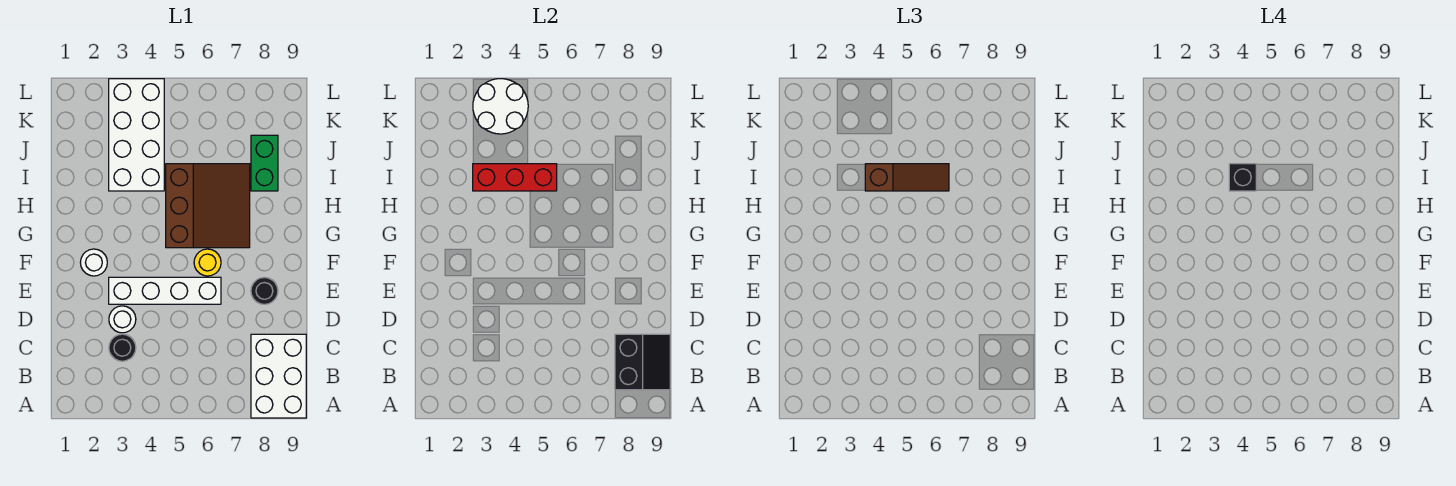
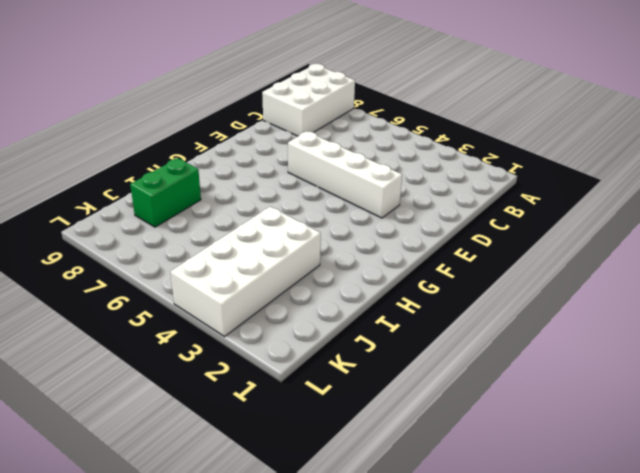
none -> black round brick C3 level 1
none -> white round brick D3 level 1
none -> black round brick E8 level 1

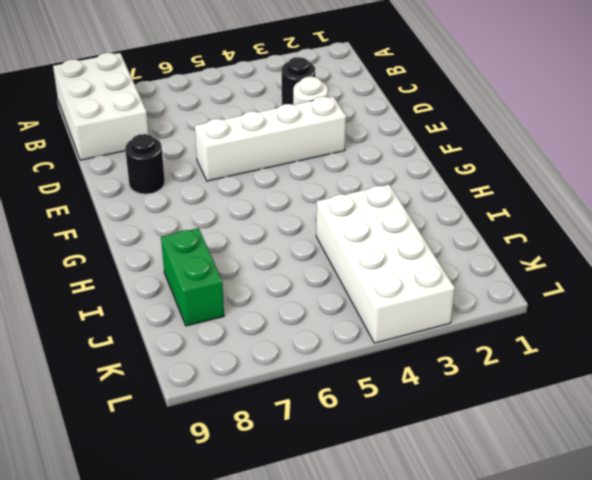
none -> white round brick F2 level 1
none -> yellow round brick F6 level 1
none -> brown slope G5:I7 level 1 top 5

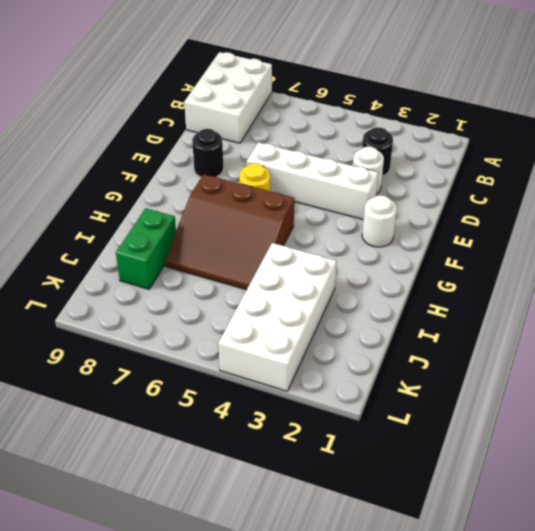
brown slope G5:I7 level 1 top G -> brown slope G5:I7 level 1 top 5
none -> black slope B8:C9 level 2 top 8
none -> red brick I3:I5 level 2
none -> white round brick K3:L4 level 2

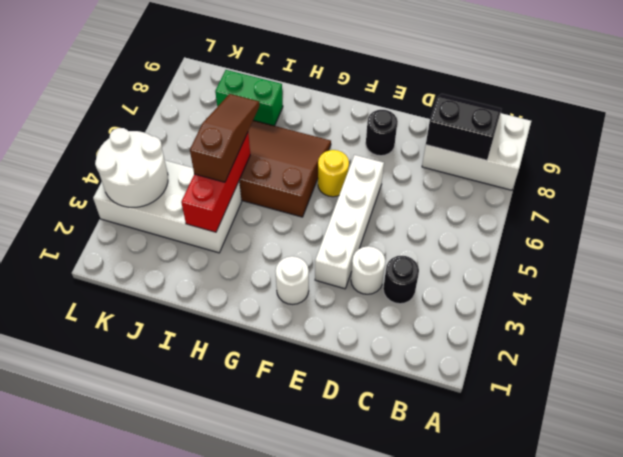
none -> black brick I4 level 4

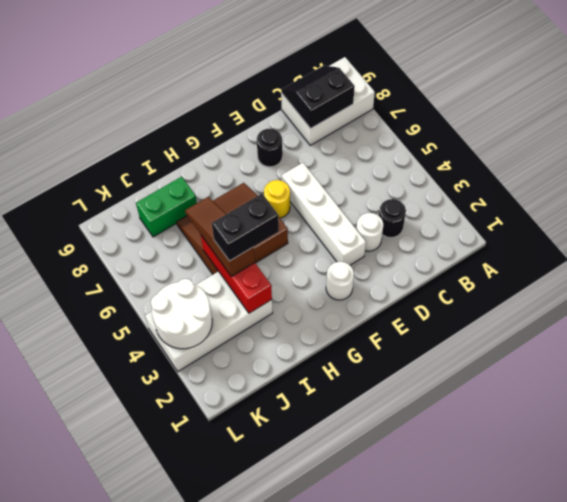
black brick H4:I4 level 4 -> black brick I4 level 4

